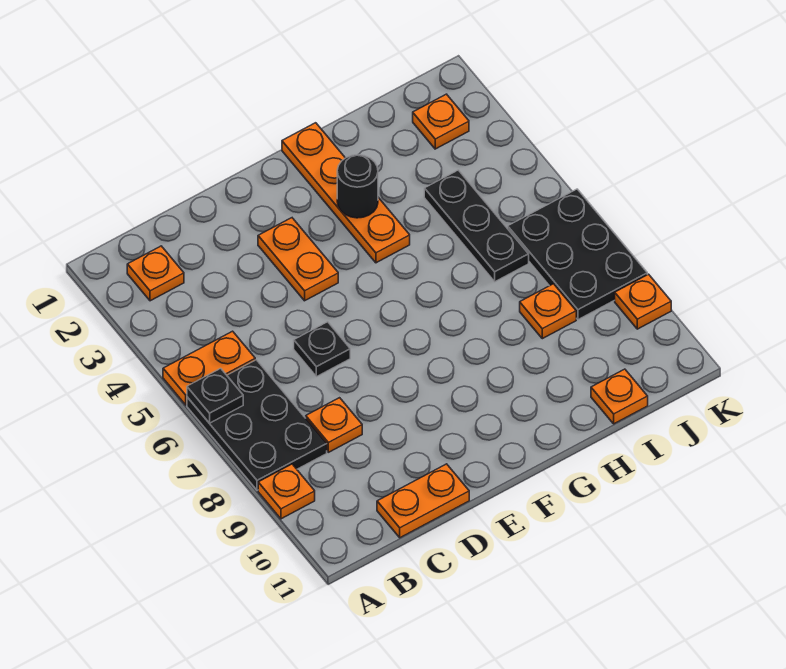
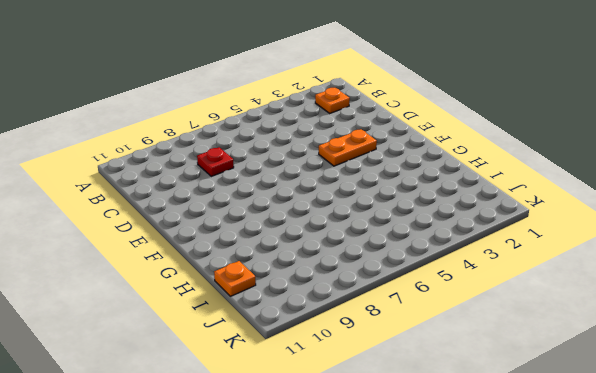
red plate C8 level 1 -> orange plate C8 level 1
none -> orange plate A5:B5 level 1
none -> black plate A6:B8 level 1
none -> orange plate A9 level 1

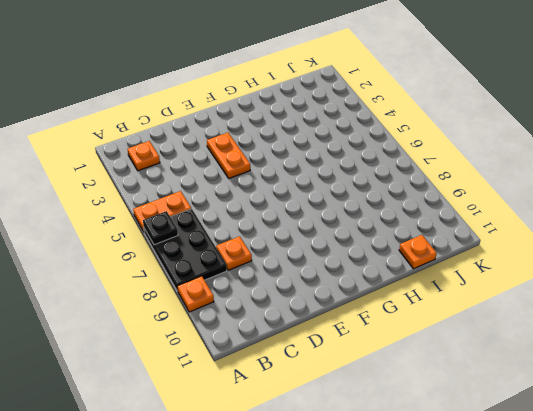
none -> orange plate C11:D11 level 1
none -> black plate D6 level 1
none -> orange plate G1:G4 level 1

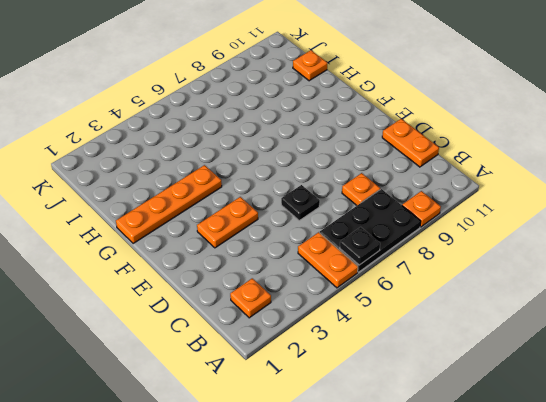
none -> black plate I4:I6 level 1
none -> orange plate I8 level 1
none -> orange plate J2 level 1

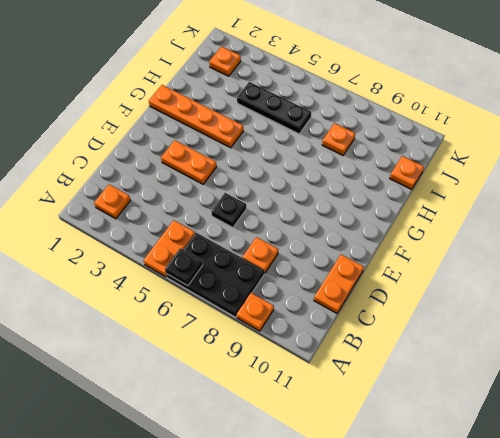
none -> black plate J6:K8 level 1
none -> orange plate K9 level 1
none -> black round brick G3 level 2

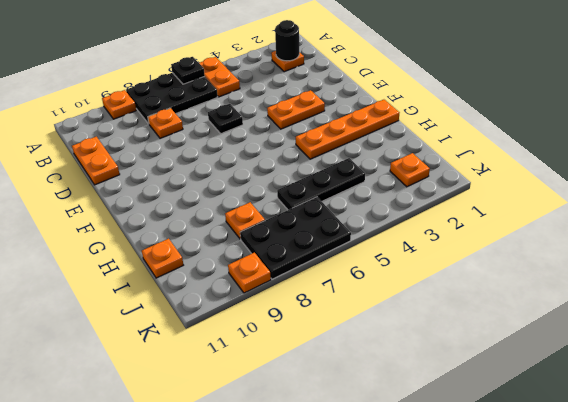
black round brick B2 level 2 -> black round brick G3 level 2

